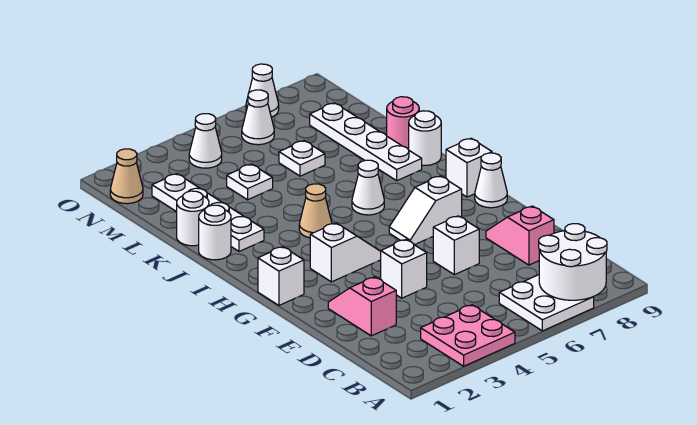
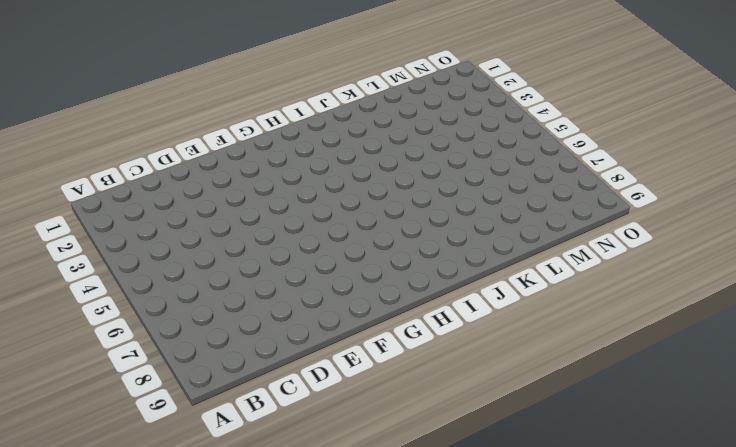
none -> pink plate A3:B4 level 1
none -> white plate A6:B7 level 1
none -> pink slope D2:E2 level 1 top D

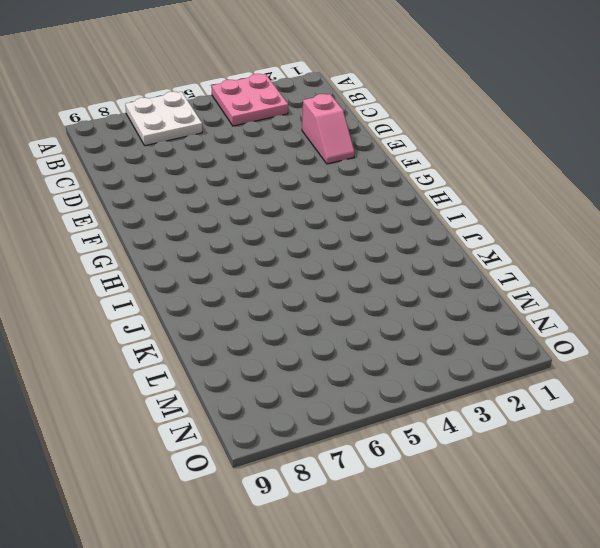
none -> pink slope D8:E8 level 1 top D
none -> white brick E4 level 1
none -> white brick E6 level 1

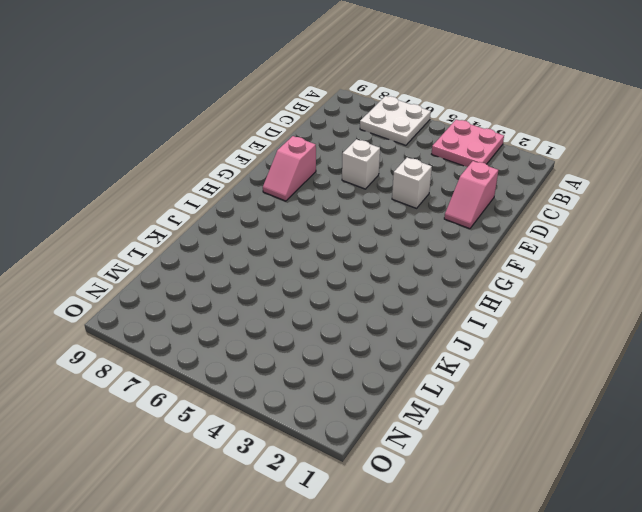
pink slope F8:G8 level 1 top F -> pink slope D8:E8 level 1 top D
none -> white brick G1 level 1
none -> white slope G3:G4 level 1 top 3
none -> white slope G6:G7 level 1 top 7

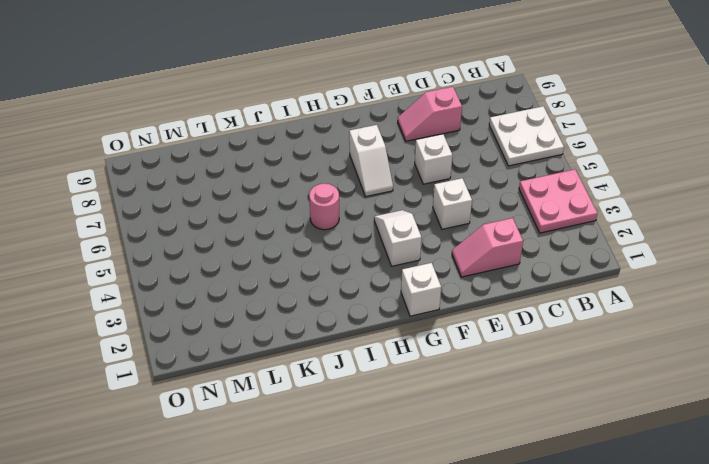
pink round brick I5 level 1 -> pink round brick K9 level 1
none -> white cone G9 level 1
none -> white brick H9 level 1
none -> tan cone I4 level 1

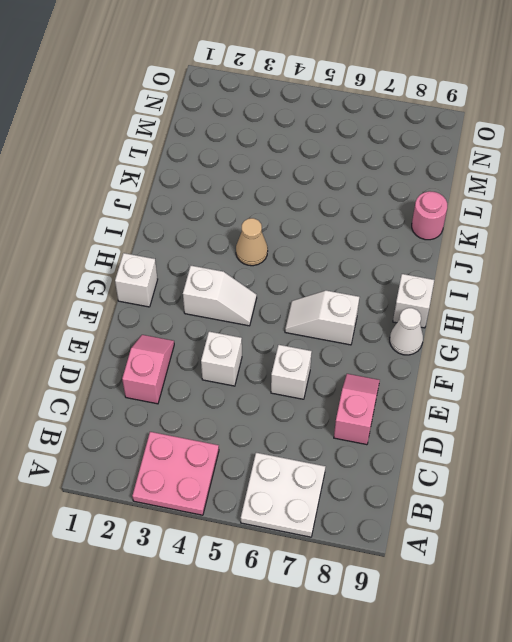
none -> white cone I6 level 1
none -> white round brick J1 level 1
none -> white plate J2:M2 level 1

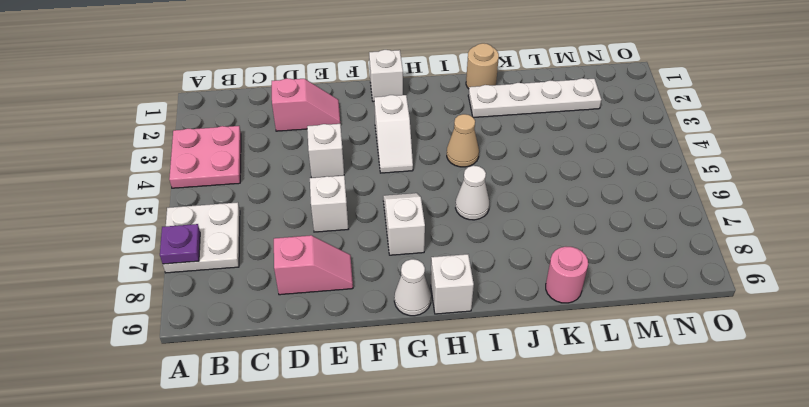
purple plate A7 level 2 -> white round brick A7:B8 level 2
tan round brick J1 level 1 -> white round brick J1 level 1
none -> white plate J8:M8 level 1
none -> white round brick J9 level 1
none -> white round brick K1 level 1

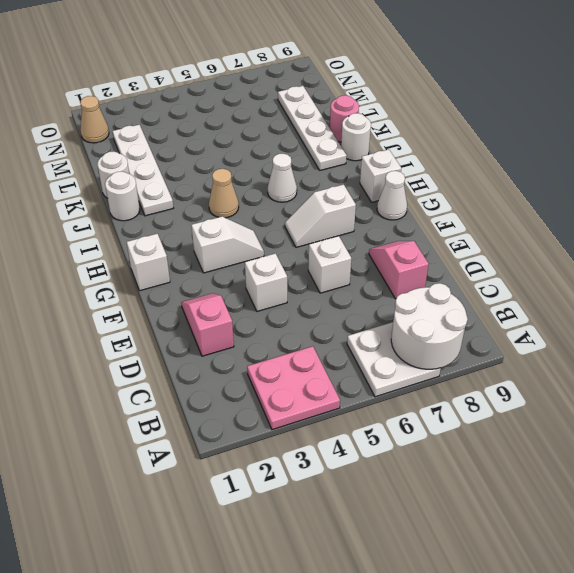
none -> white plate L4 level 1
none -> white plate L6 level 1
none -> white cone N4 level 1

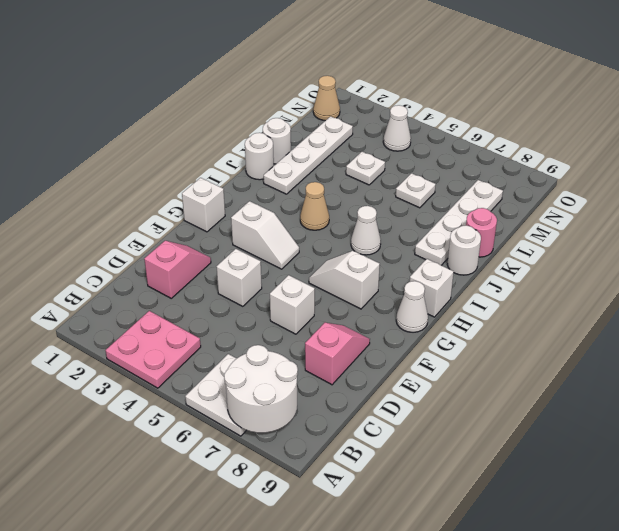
none -> white cone N6 level 1
none -> white cone O7 level 1

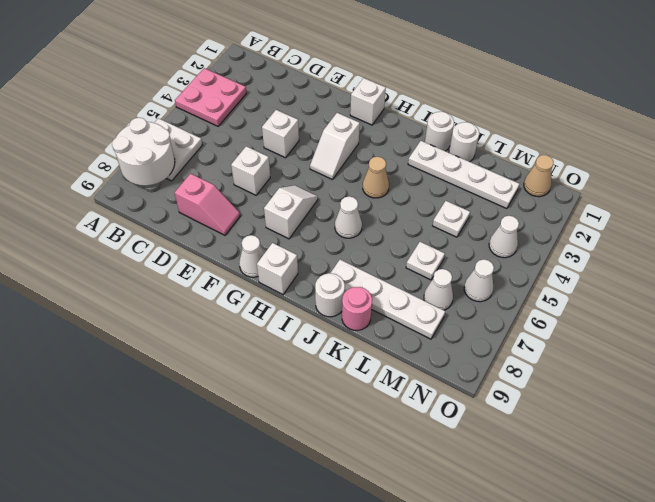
white cone M7 level 1 -> white cone O7 level 1
none -> pink slope D2:E2 level 1 top D

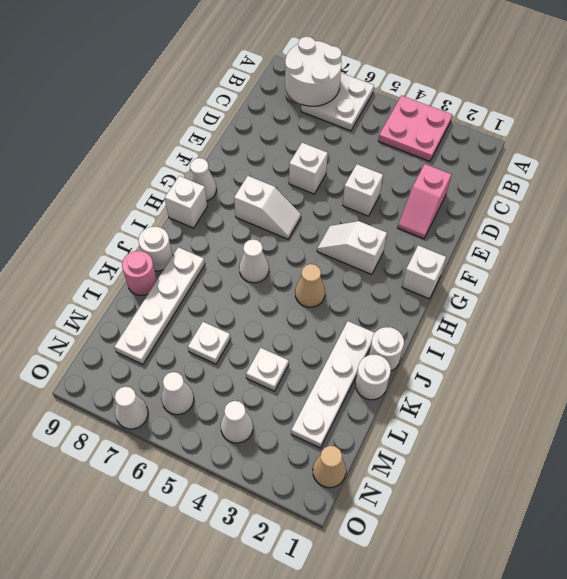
none -> pink slope D8:E8 level 1 top D

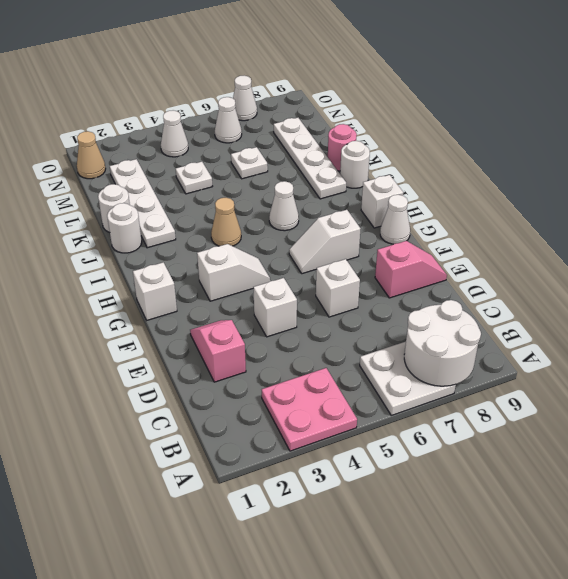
pink slope E8:E9 level 1 top 8 -> pink slope D8:E8 level 1 top D

